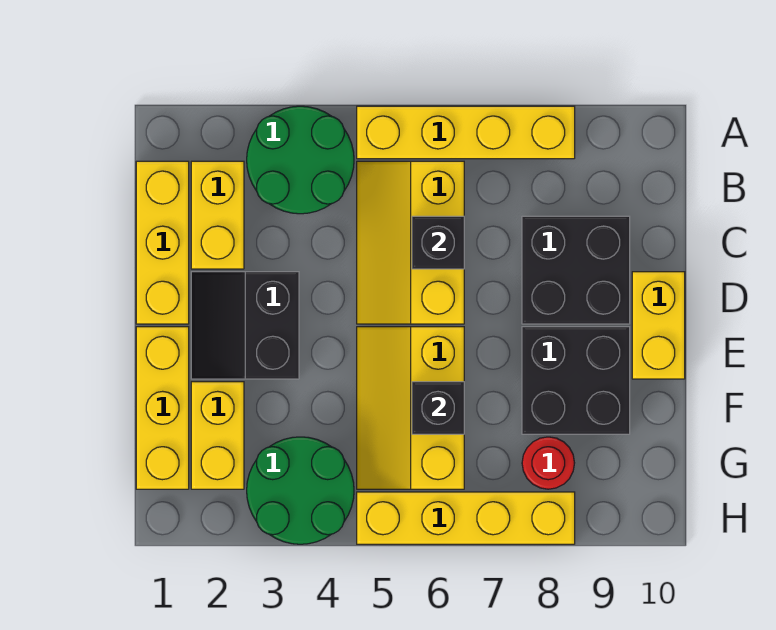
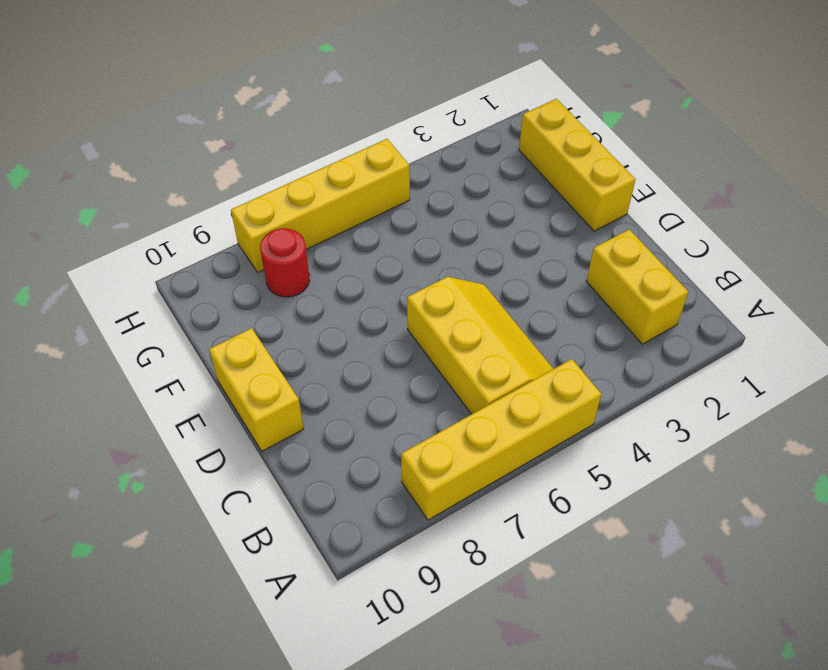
none -> green round brick A3:B4 level 1
none -> yellow brick B1:D1 level 1
none -> black brick C8:D9 level 1

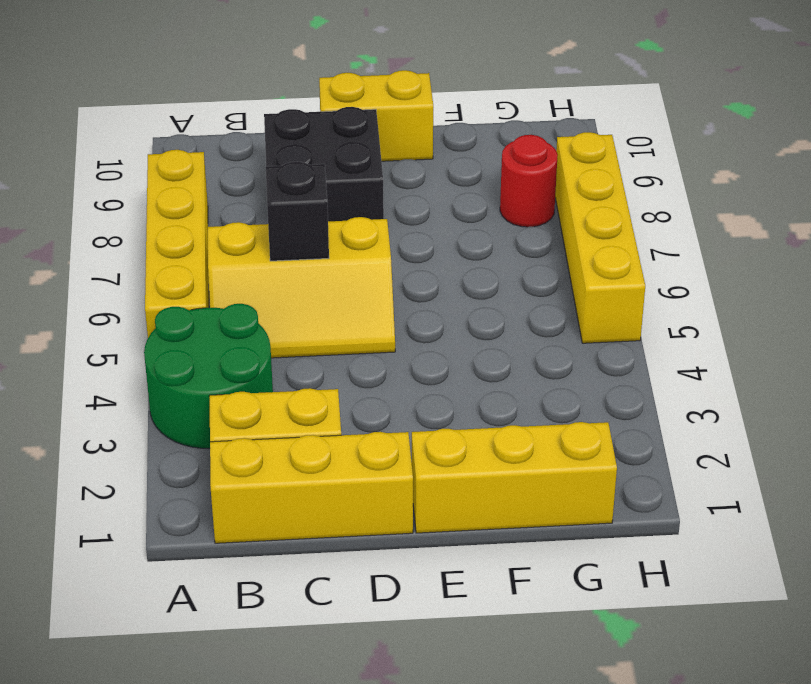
none -> black slope D2:E3 level 1 top 3
none -> yellow slope E5:G6 level 1 top 6
none -> black brick E8:F9 level 1

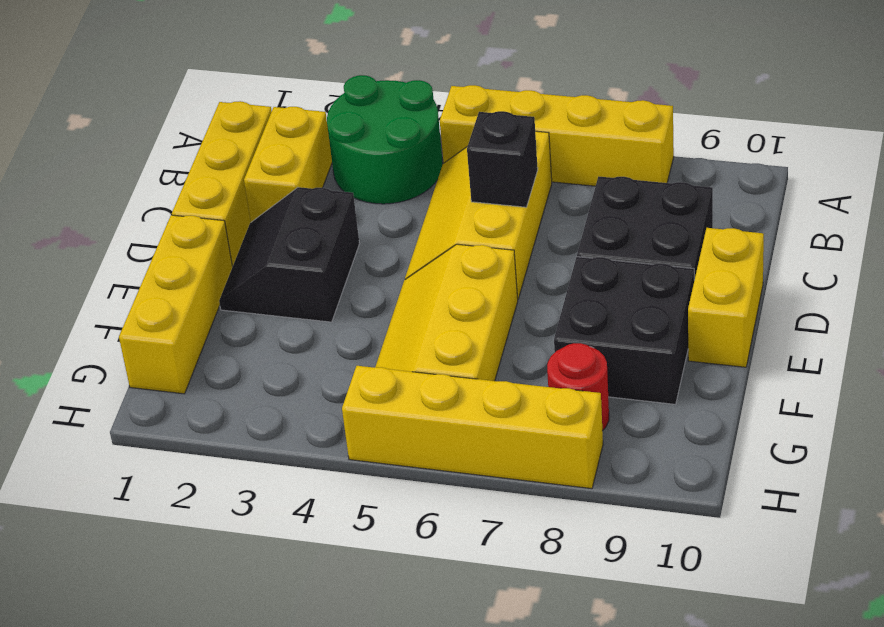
none -> yellow brick F2:G2 level 1
none -> green round brick G3:H4 level 1
none -> black brick F6 level 2

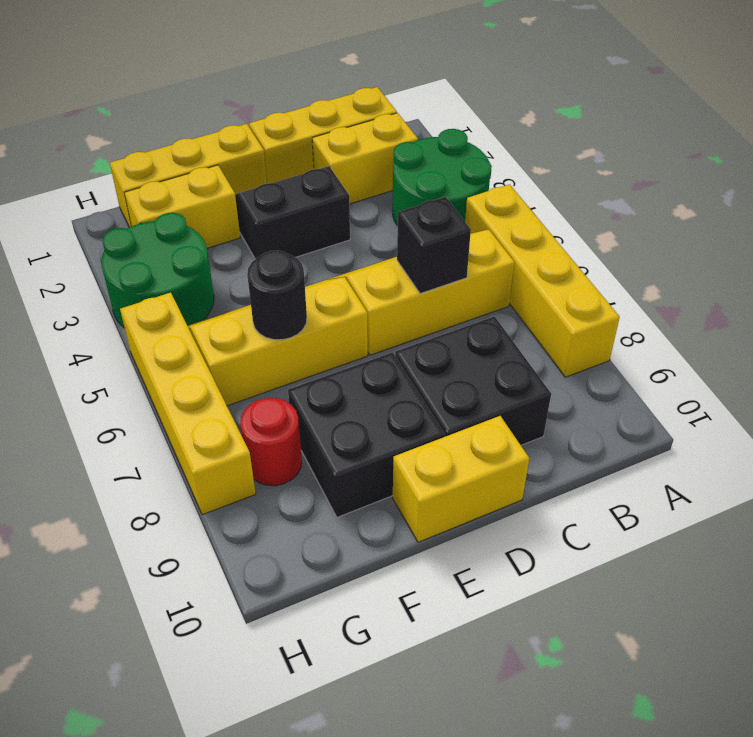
black round brick F6 level 2 -> black brick F6 level 2

